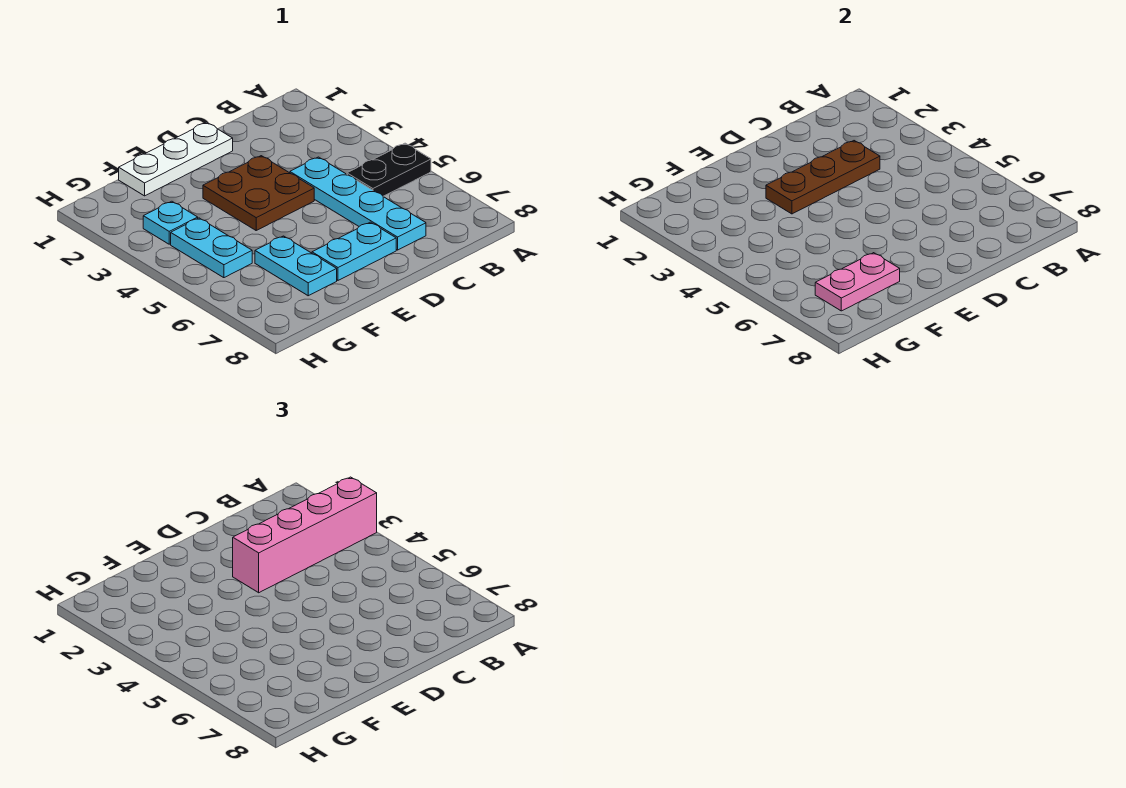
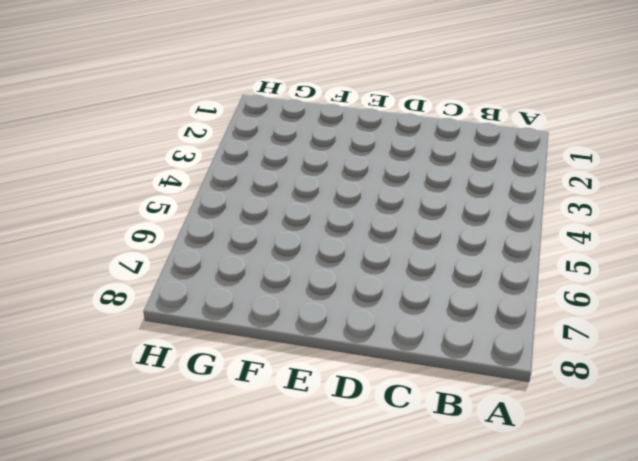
none -> black plate A5:B5 level 1
none -> cyan plate C4:C7 level 1

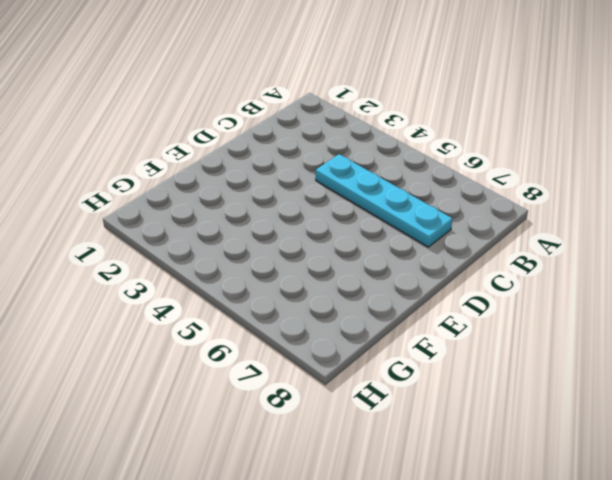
none -> black plate A5:B5 level 1
none -> white plate D1:F1 level 1

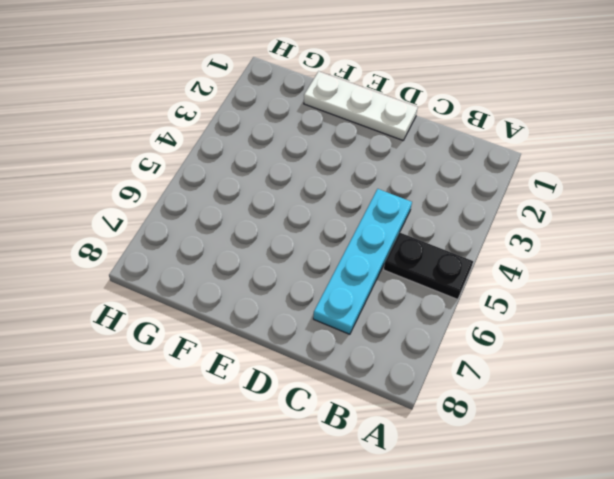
none -> brown plate D3:E4 level 1
none -> cyan plate D7:E7 level 1

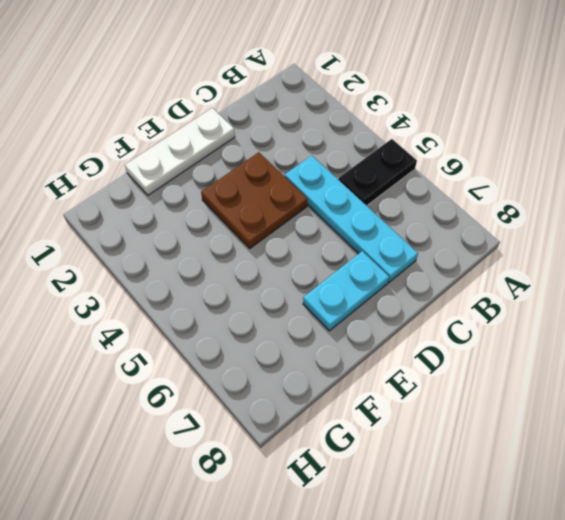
none -> cyan plate F6:F7 level 1
none -> cyan plate G3 level 1

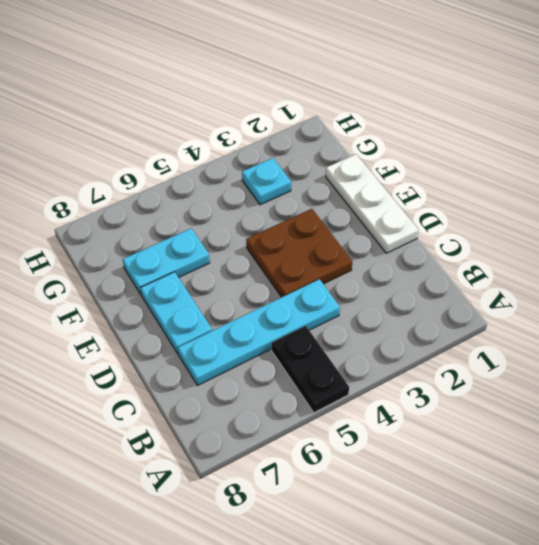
none -> cyan plate G4:G5 level 1
none -> brown plate C3:E3 level 2

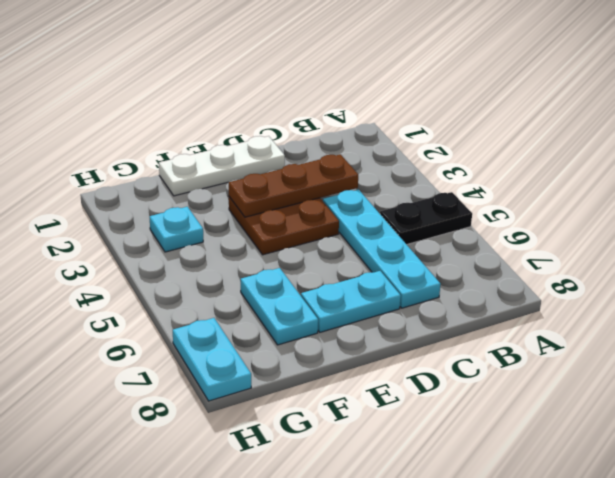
cyan plate H7:H8 level 1 -> cyan plate G4:G5 level 1
none -> pink plate F7:G7 level 2
none -> pink brick A3:D3 level 3

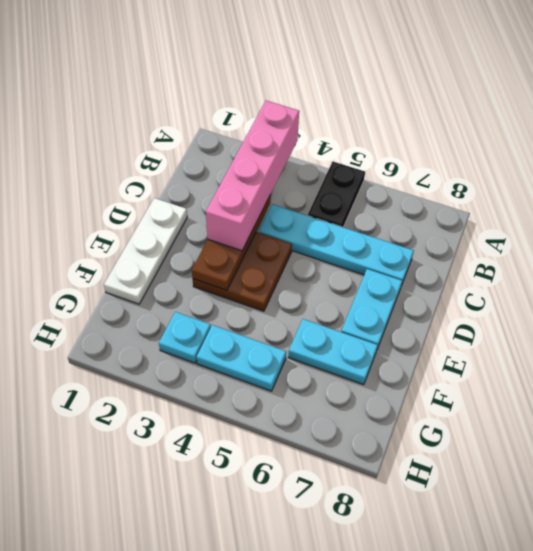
none -> pink plate F7:G7 level 2

